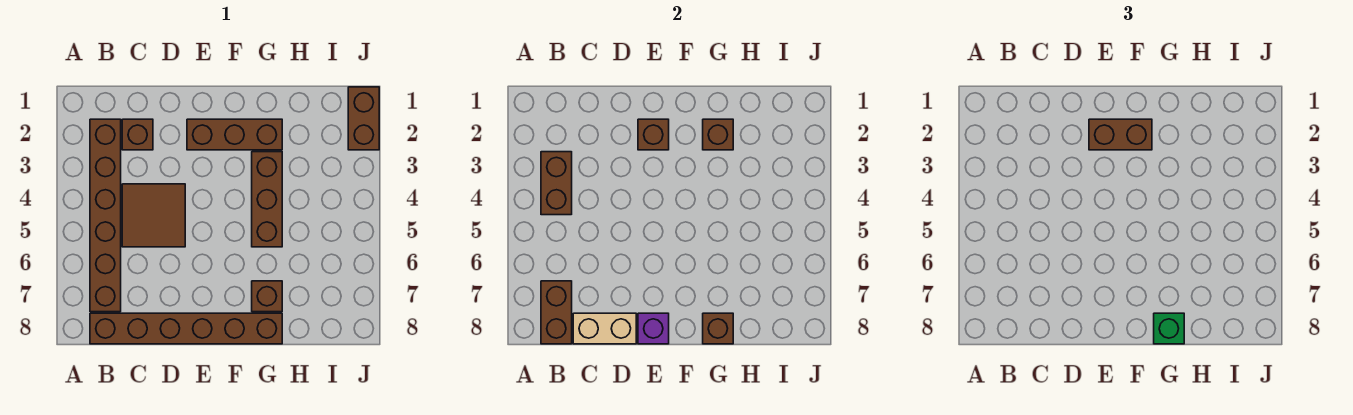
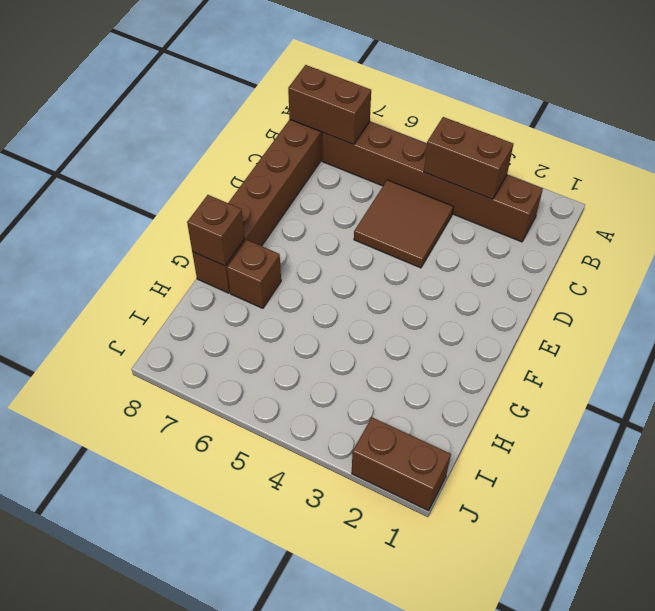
none -> brown brick C2 level 1
none -> brown brick E2:G2 level 1
none -> brown brick G3:G5 level 1

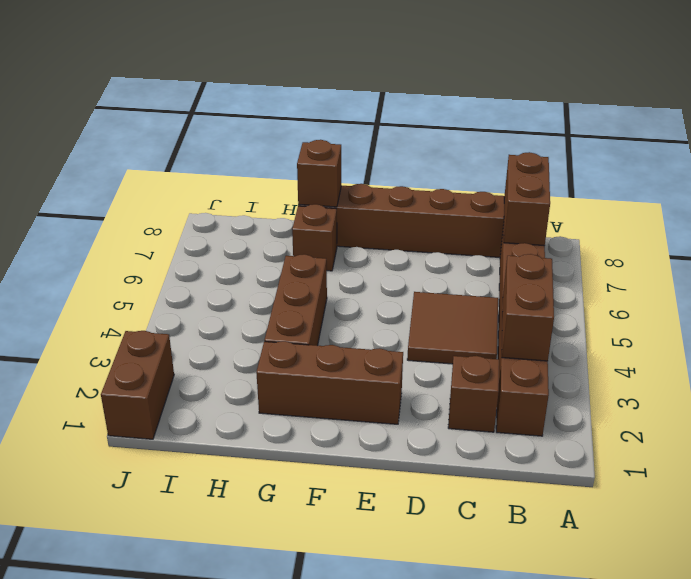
none -> tan brick C8:D8 level 2
none -> brown brick E2 level 2
none -> purple brick E8 level 2

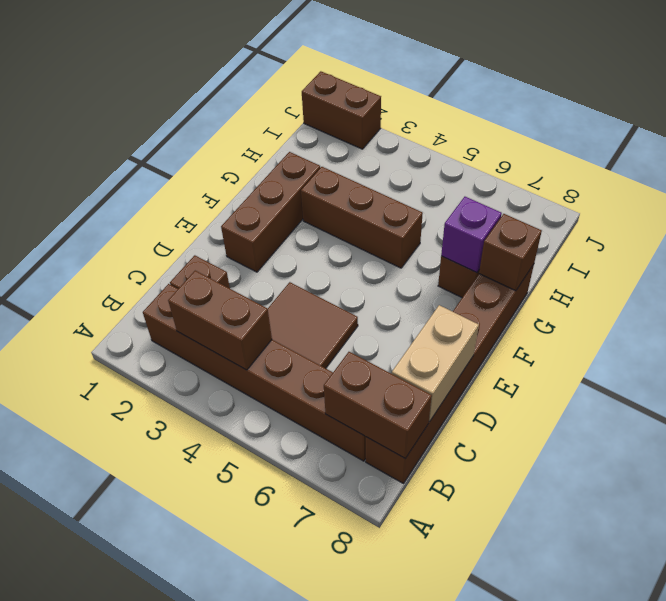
purple brick G7 level 2 -> purple brick E8 level 2
none -> brown brick E2 level 2
none -> brown brick G2 level 2
none -> brown brick E2:F2 level 3

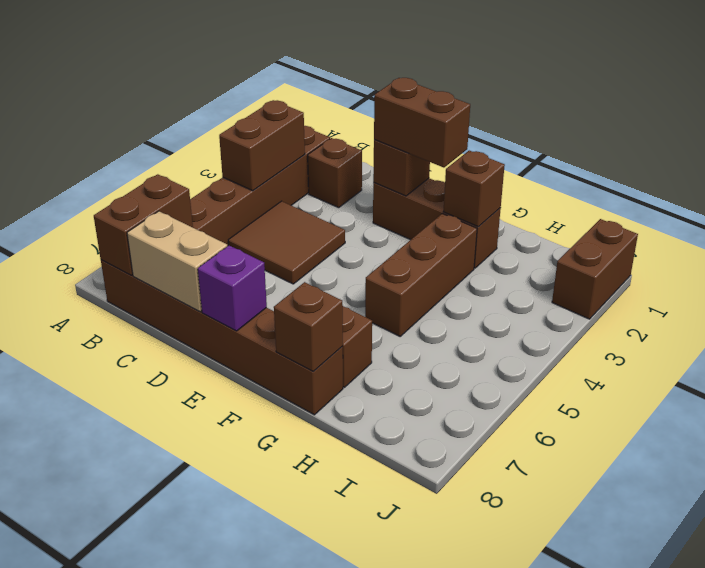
none -> green brick G8 level 3

